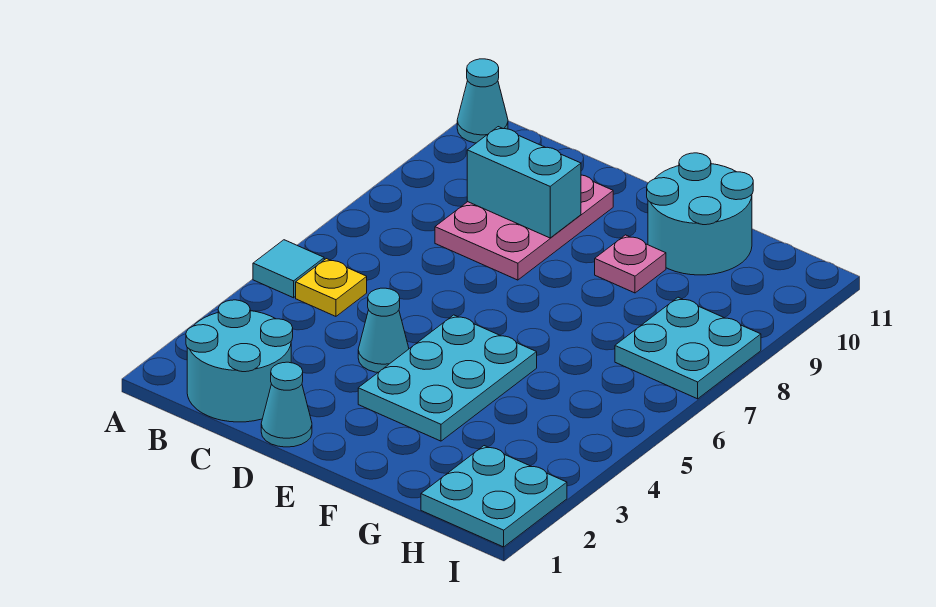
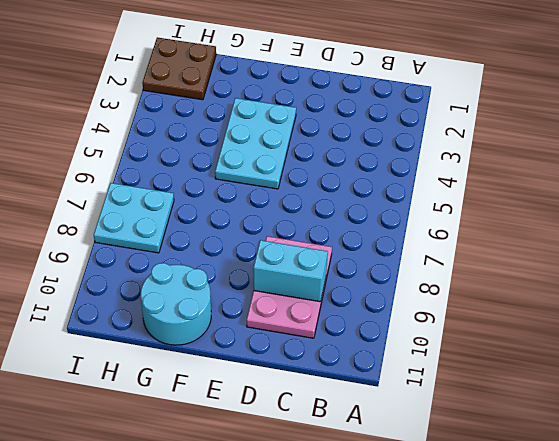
brown plate H1:I2 level 1 -> cyan plate H1:I2 level 1
none -> cyan tile A5 level 1
none -> cyan cone A11 level 1
none -> cyan round brick B1:C2 level 1

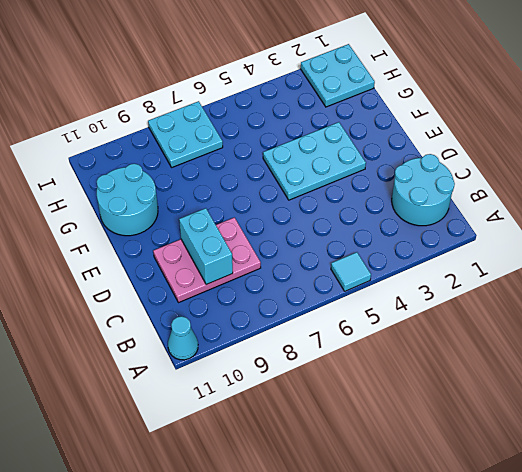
none -> yellow plate B5 level 1
none -> cyan cone D1 level 1
none -> cyan cone D4 level 1

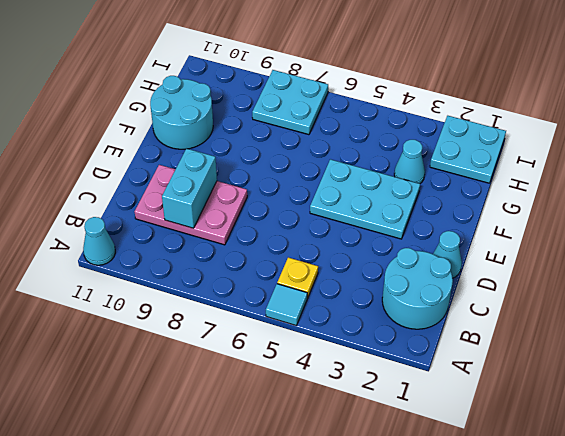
cyan cone G3 level 1 -> cyan cone D4 level 1
none -> pink plate F9 level 1

